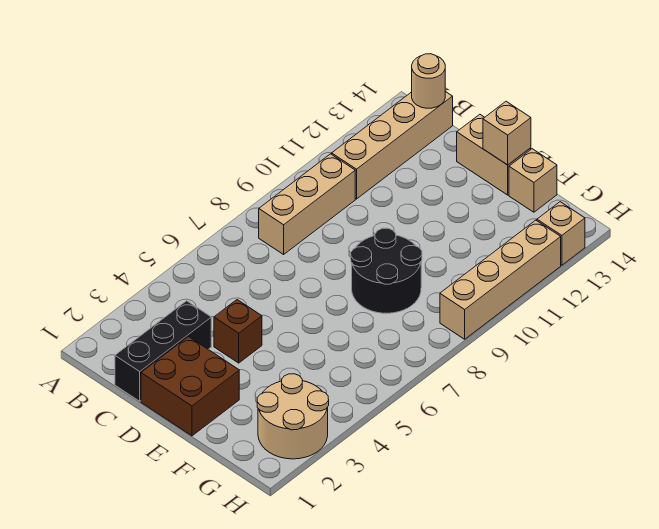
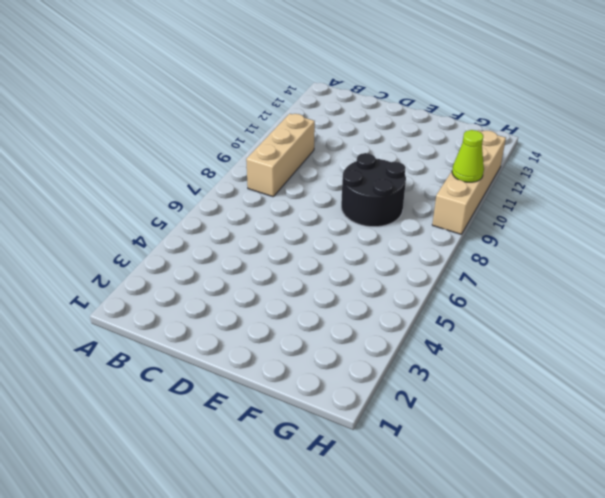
lime cone H10 level 2 -> none
none -> tan brick B11:B14 level 1
none -> black brick C1:C3 level 1
none -> brown brick D1:E2 level 1

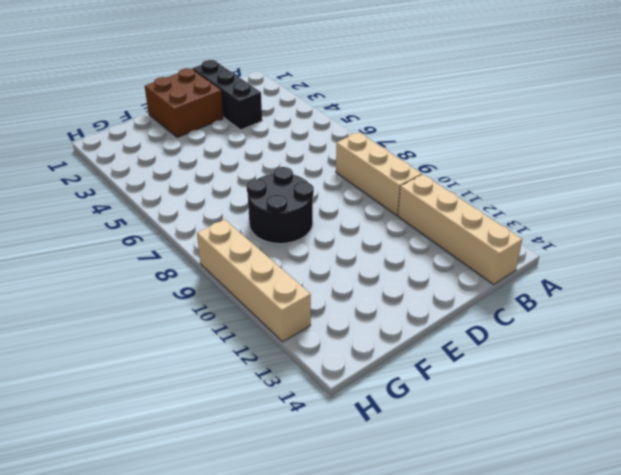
none -> brown brick D4 level 1
none -> tan brick D14:E14 level 1
none -> tan brick F14 level 1

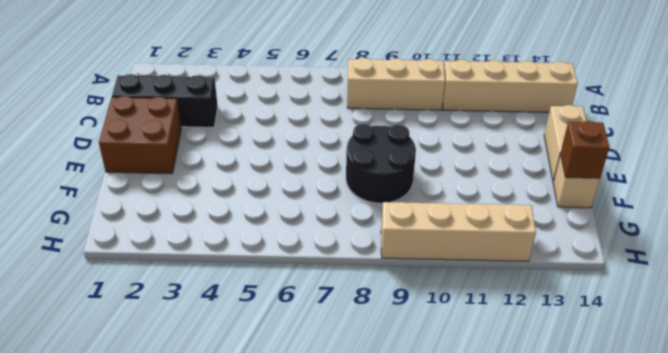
brown brick F14 level 2 -> brown brick D4 level 1
none -> tan round brick G2:H3 level 1
none -> tan brick H13 level 1
none -> tan round brick B14 level 2

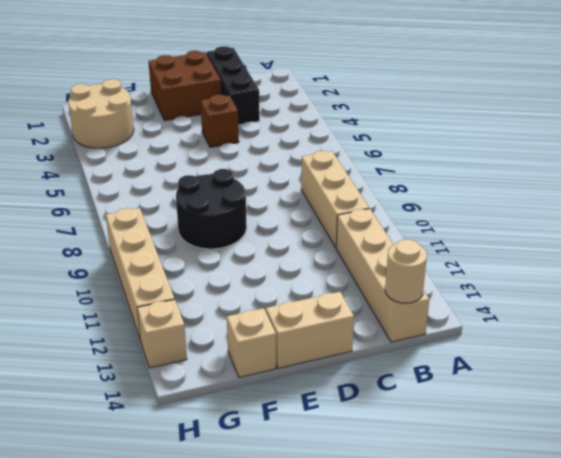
none -> tan brick E14 level 2

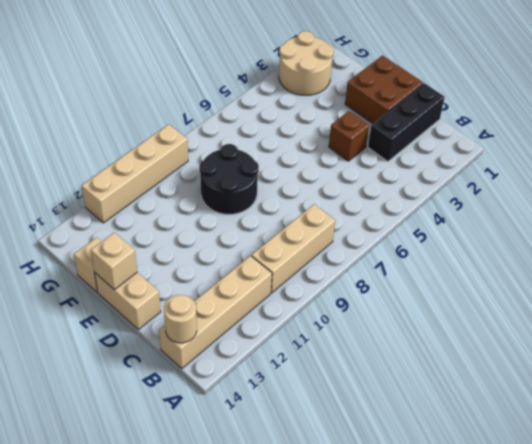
none -> tan brick H13 level 1

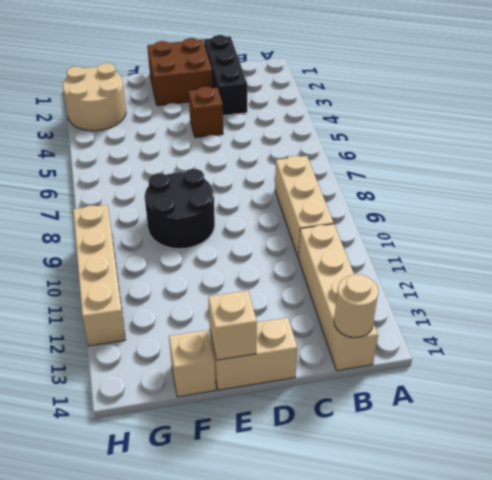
none -> tan brick H13 level 1

